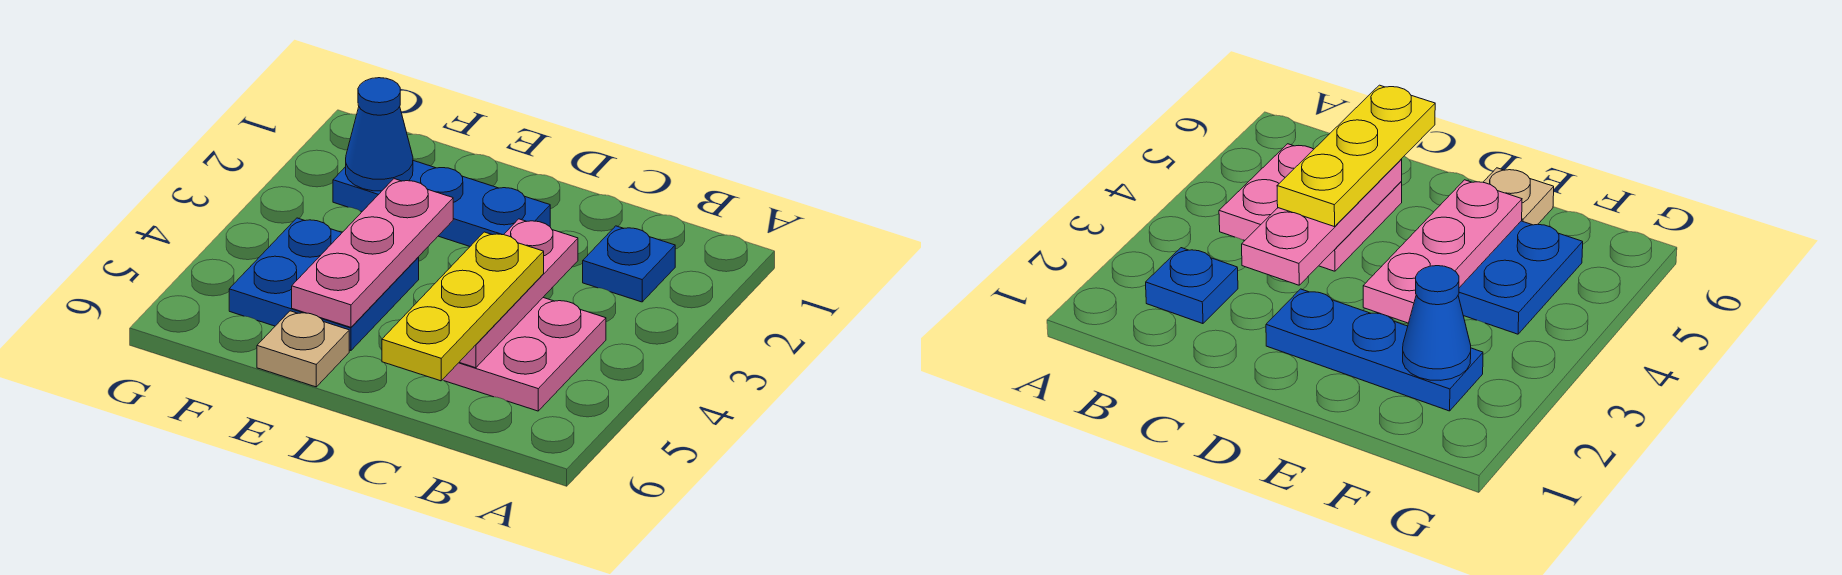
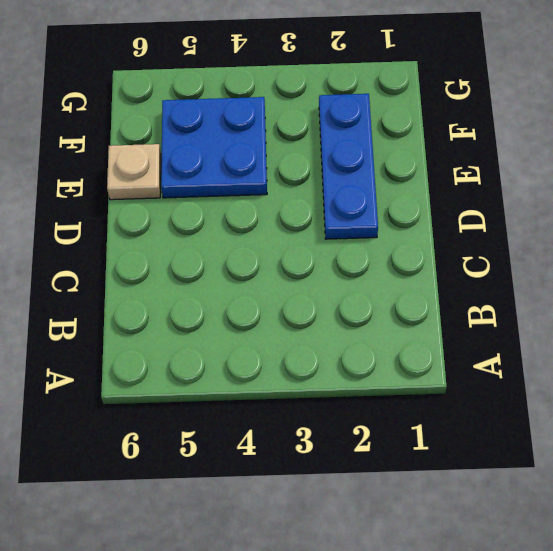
none -> blue plate B2 level 1
none -> pink plate B4:C5 level 1

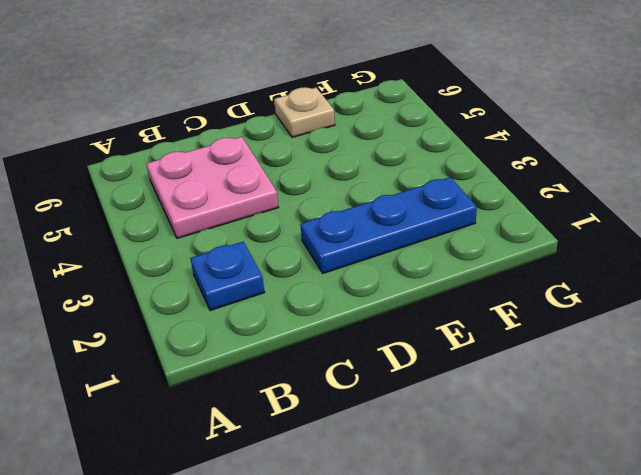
none -> blue plate E4:F5 level 1
none -> pink plate C3:C5 level 2

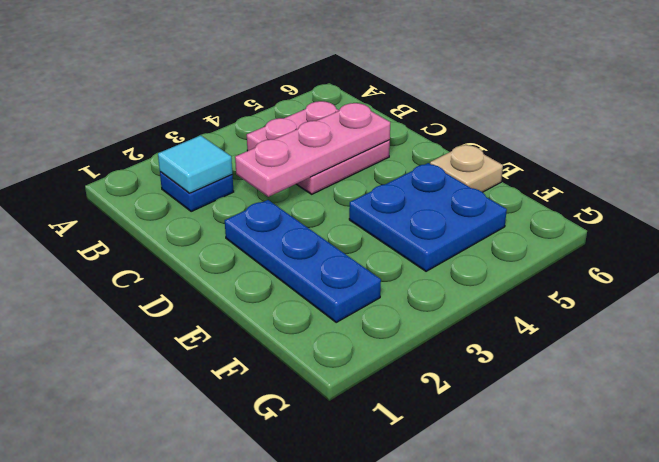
cyan tile B2 level 2 -> none
none -> pink plate E3:E5 level 2
none -> blue cone F2 level 2

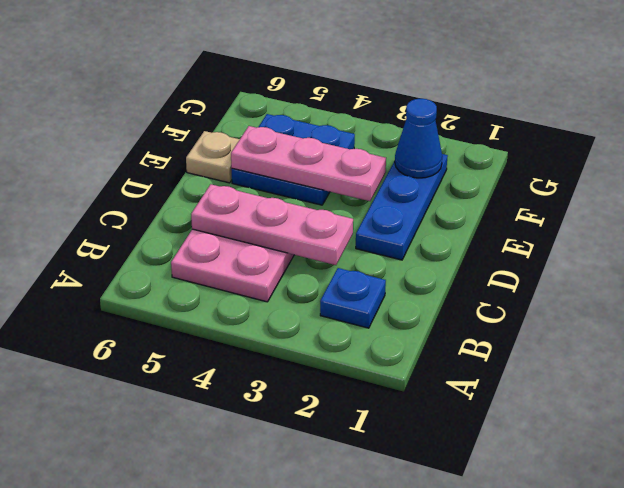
none -> yellow plate C4:C6 level 3

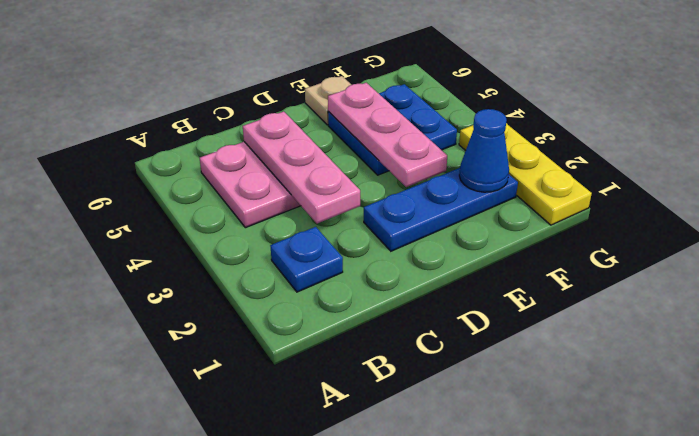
yellow plate G1:G3 level 1 -> yellow plate C4:C6 level 3

